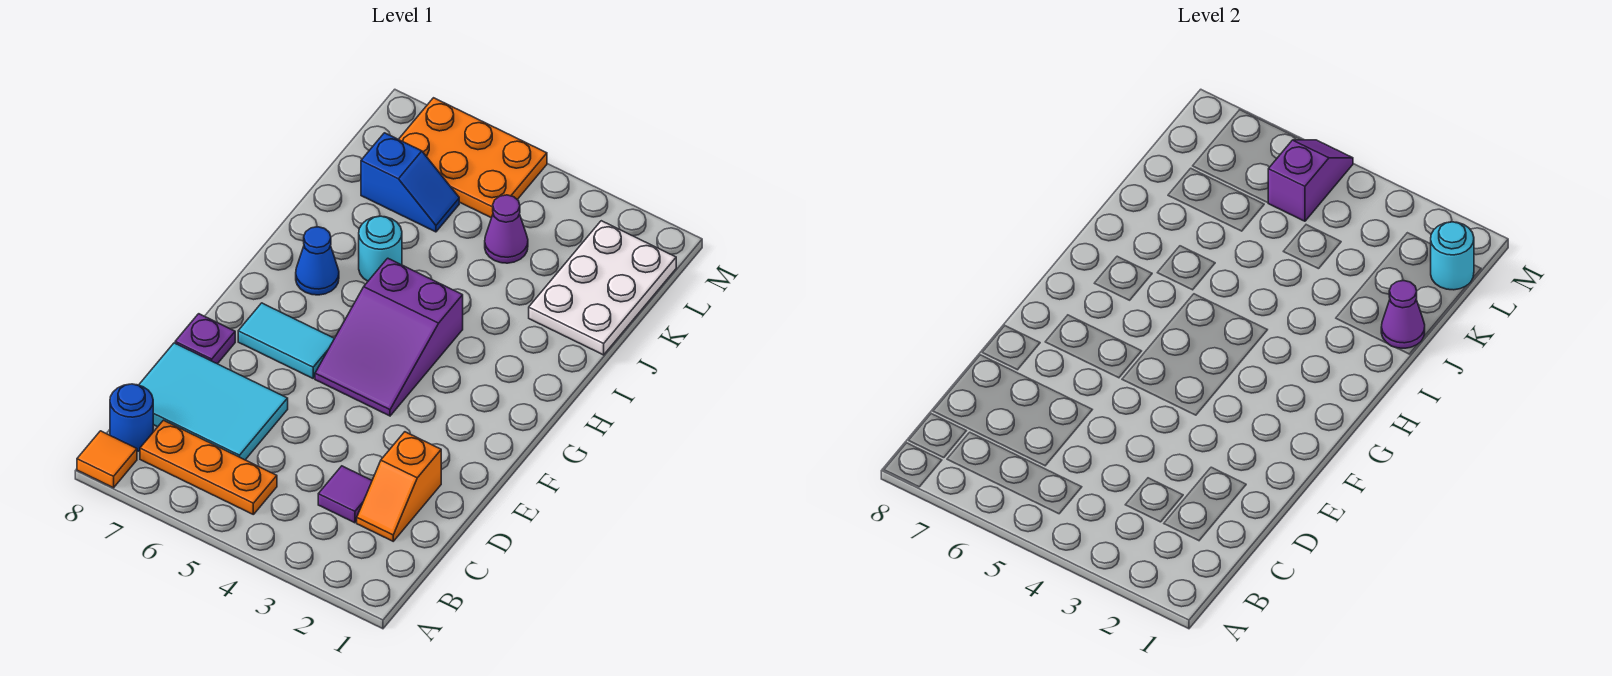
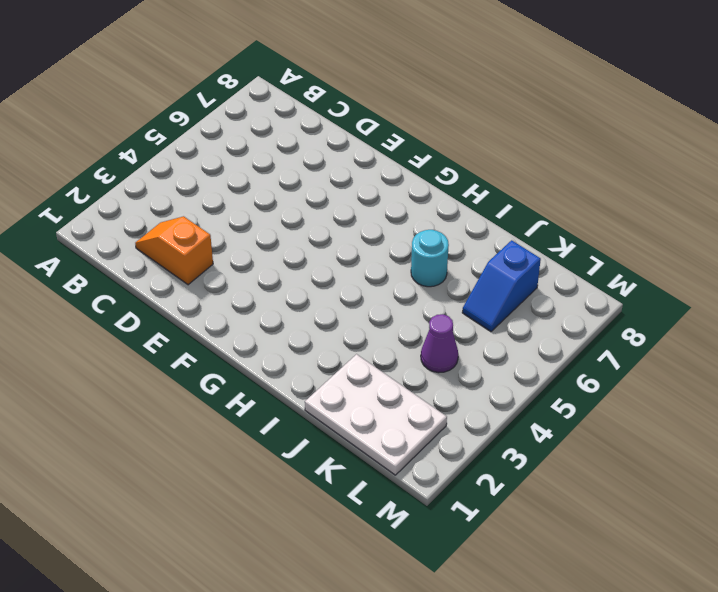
none -> orange tile A8 level 1
none -> orange plate B5:B7 level 1
none -> blue round brick B8 level 1

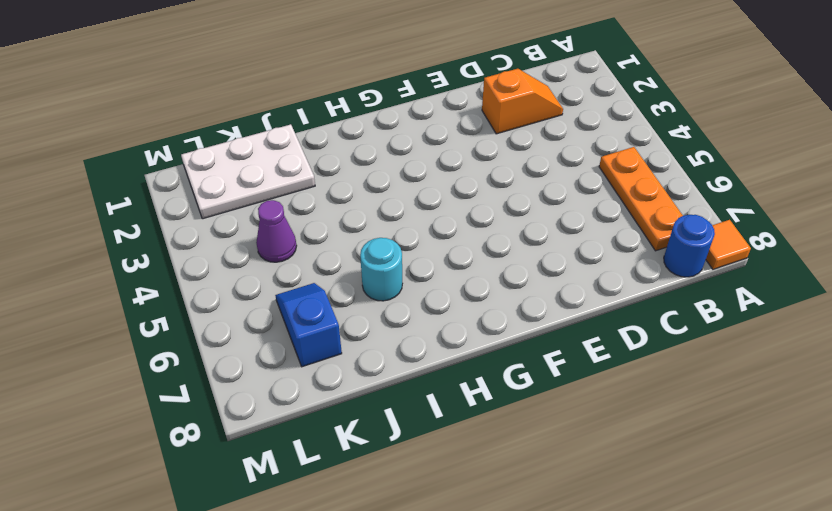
none -> purple tile C3 level 1
none -> cyan tile C6:D8 level 1
none -> purple plate E8 level 1

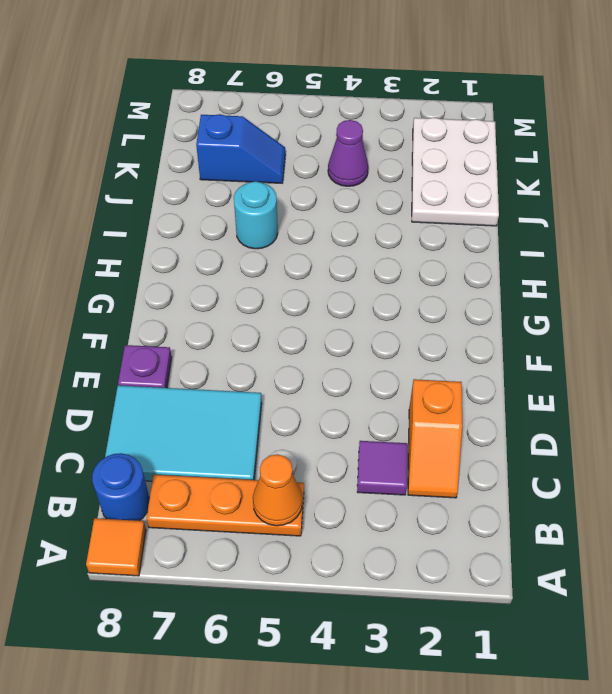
orange cone B5 level 2 -> none
none -> purple slope F4:H5 level 1 top H
none -> cyan tile F6:F7 level 1
none -> blue cone H7 level 1

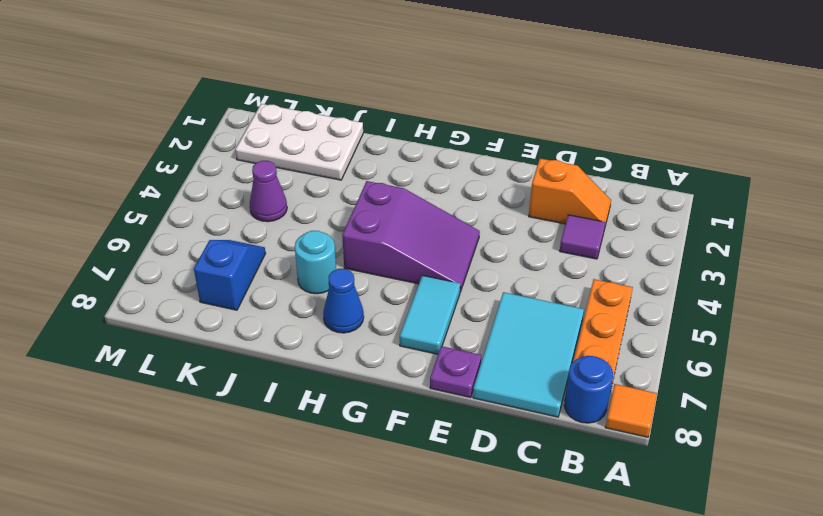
none -> orange plate L5:M7 level 1
none -> purple cone J1 level 2
none -> cyan round brick L1 level 2

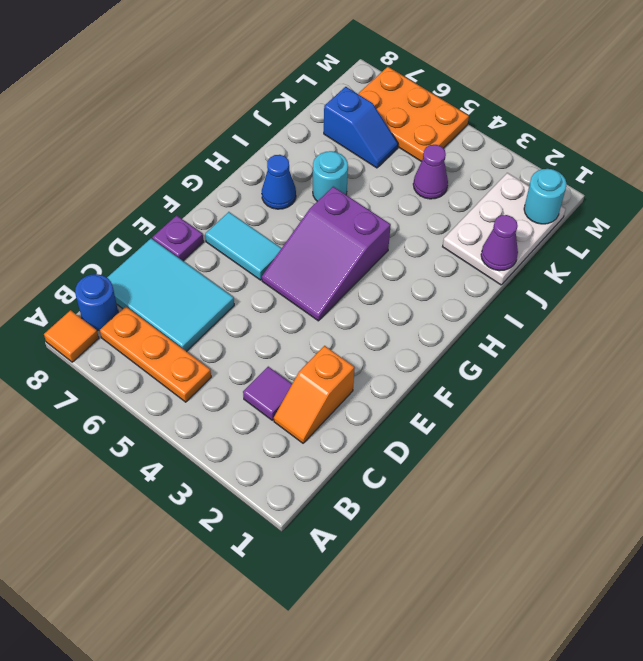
none -> purple slope L5:M5 level 2 top L

